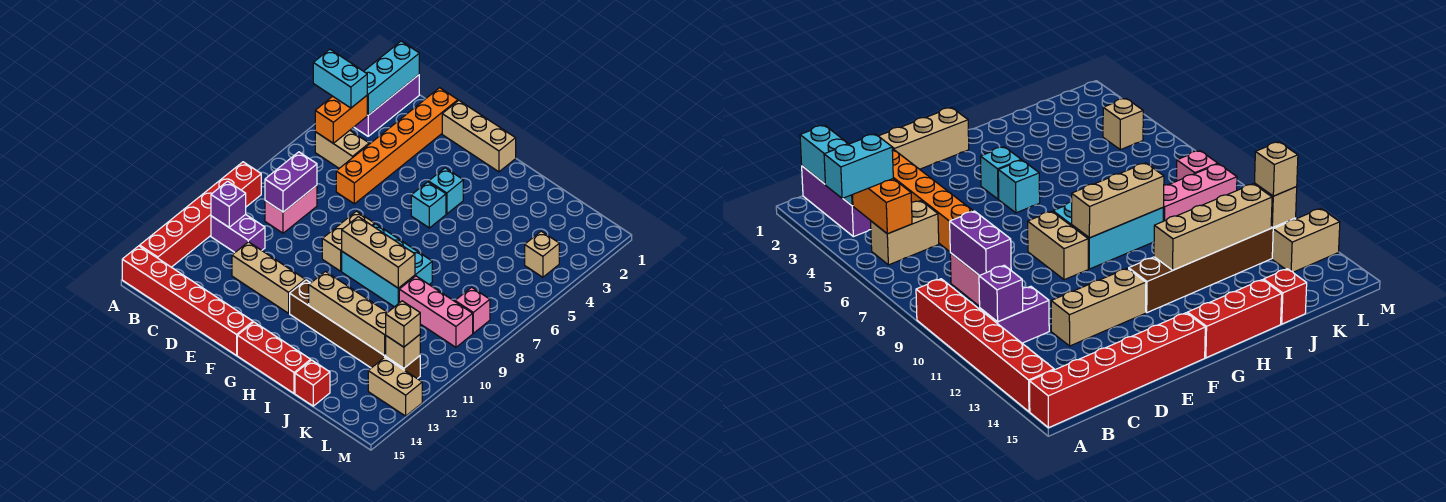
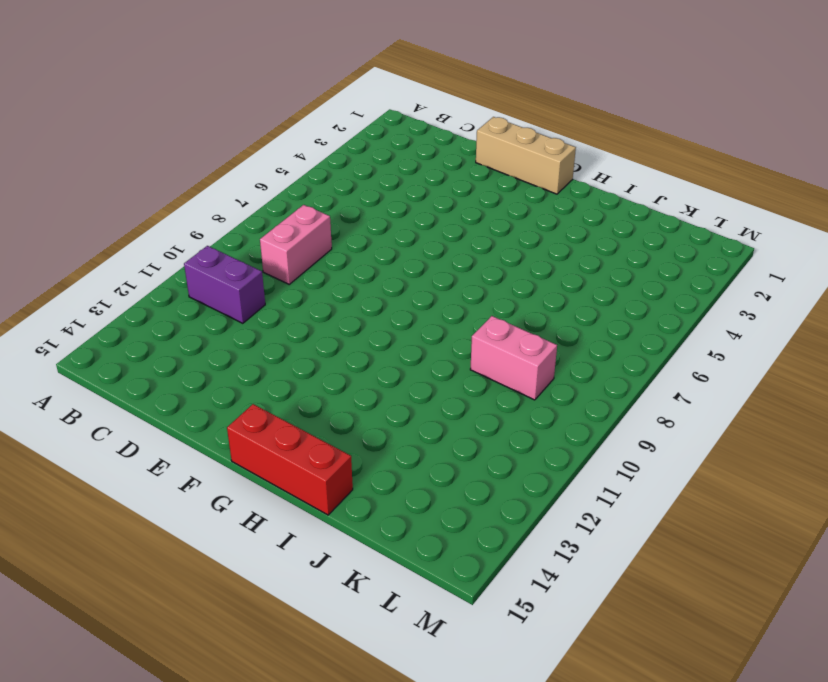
pink brick J9:K9 level 1 -> pink brick J9:L9 level 1
none -> red brick A9:A14 level 1
none -> red brick A15:F15 level 1
none -> purple brick B1:B3 level 1

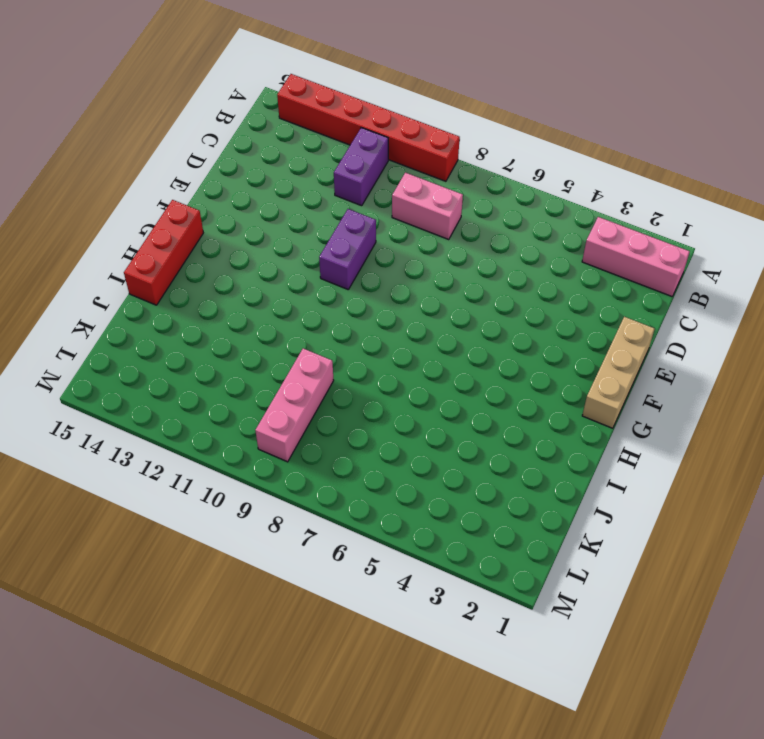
pink brick B1:B3 level 1 -> purple brick B1:B3 level 1
purple brick E10:F10 level 1 -> purple brick C8:C9 level 2
none -> red brick A15:F15 level 1
none -> tan brick B5:C5 level 1
none -> orange brick D1:D6 level 1

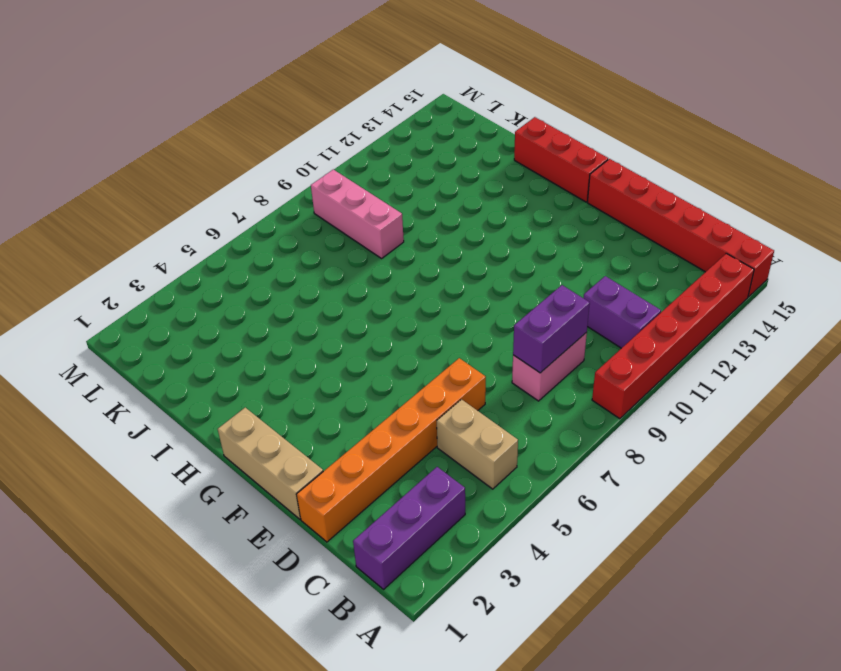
none -> tan brick D12:F12 level 1
none -> tan brick F8:F9 level 1
none -> cyan brick G4 level 1

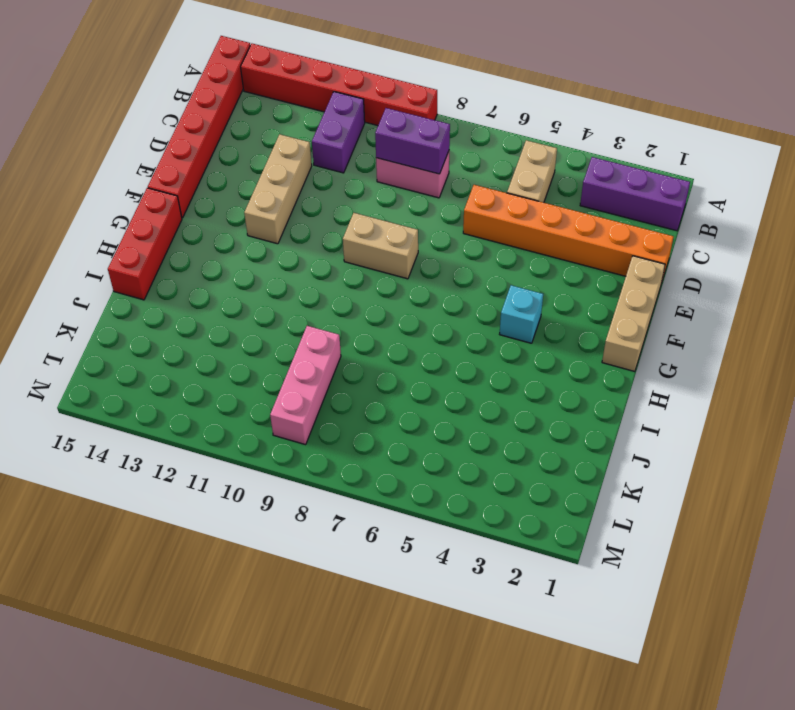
none -> cyan brick G5 level 1
none -> cyan brick G8:I9 level 1
none -> brown brick G12:L12 level 1

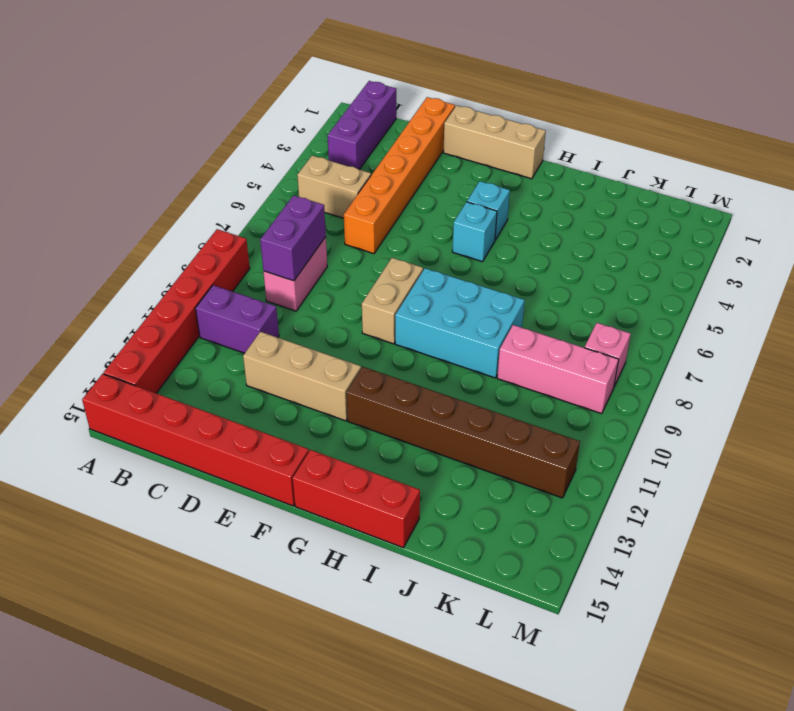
none -> red brick J15 level 1
none -> tan brick L4 level 1
none -> tan brick L13:M13 level 1

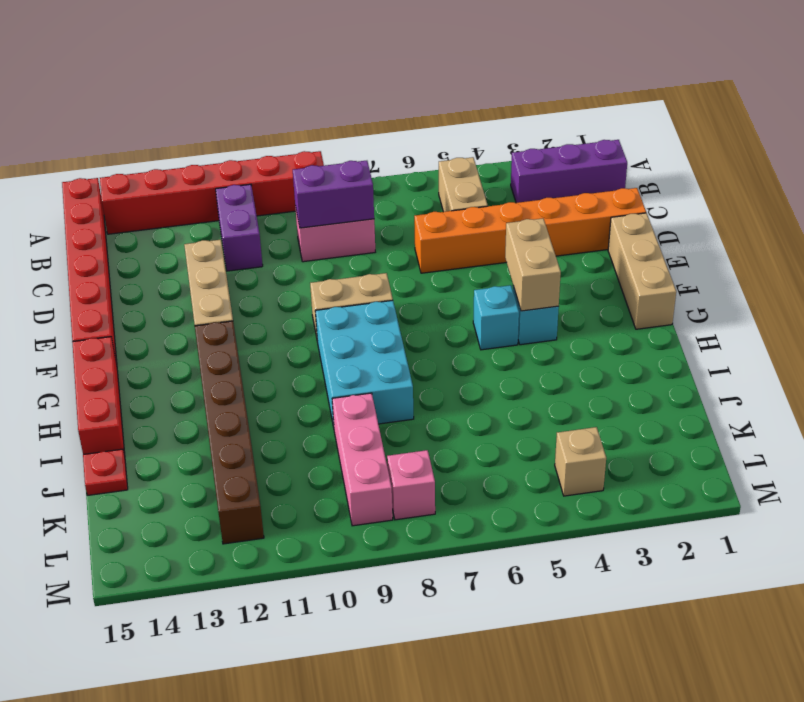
tan brick F4:G4 level 2 -> tan brick L13:M13 level 1
red plate J15 level 1 -> red brick J15 level 1
none -> cyan brick B1:B3 level 2
none -> orange brick B4:B5 level 2
none -> purple brick B11 level 2

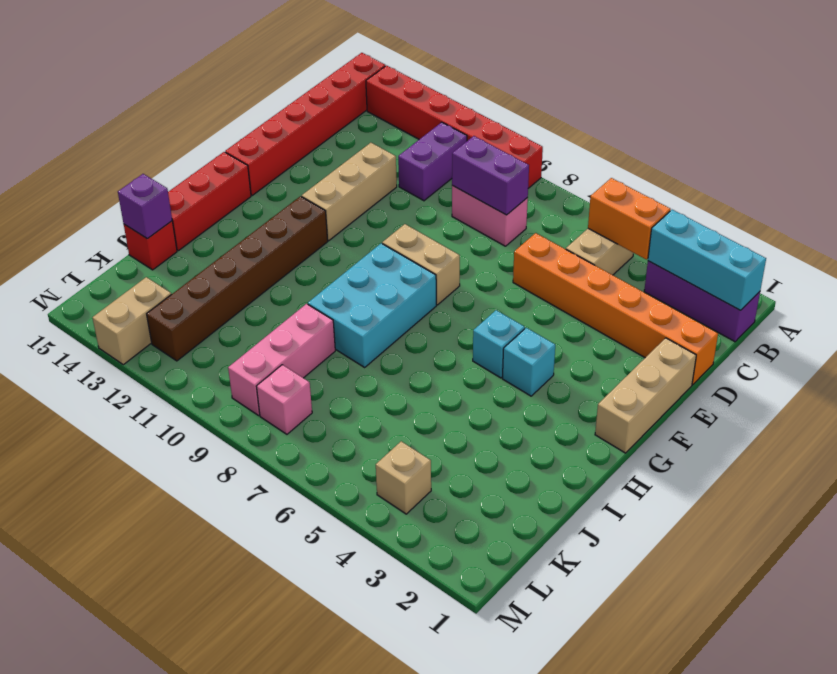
purple brick J15 level 2 -> purple brick B11 level 2
none -> tan brick G9:I9 level 2
none -> tan brick H12:K12 level 2
none -> tan brick L12 level 2

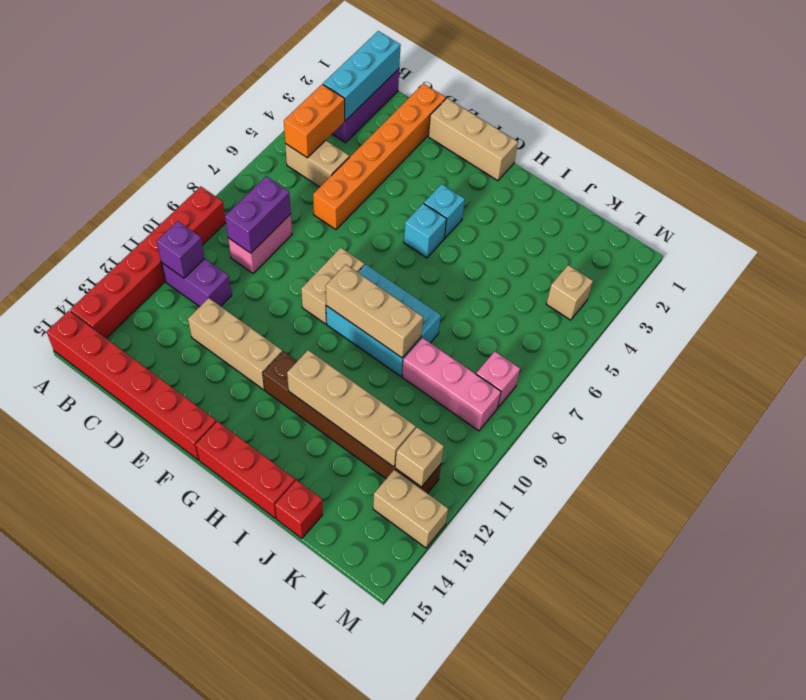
none -> cyan brick A4:B4 level 3
none -> tan brick L12 level 3

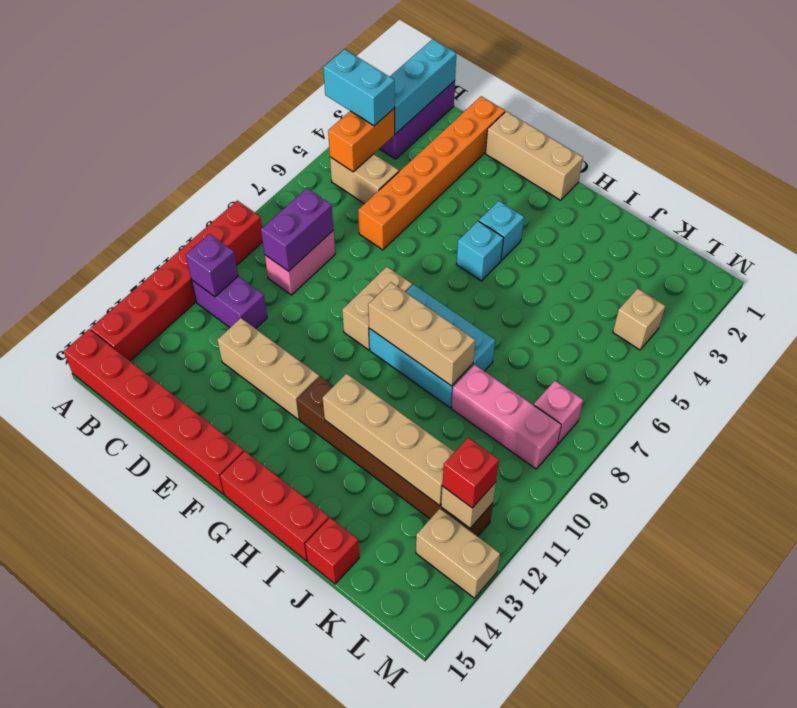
red brick L12 level 3 -> tan brick L12 level 3

